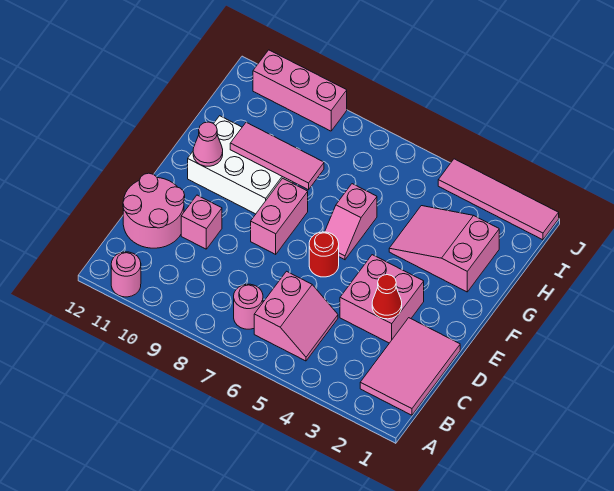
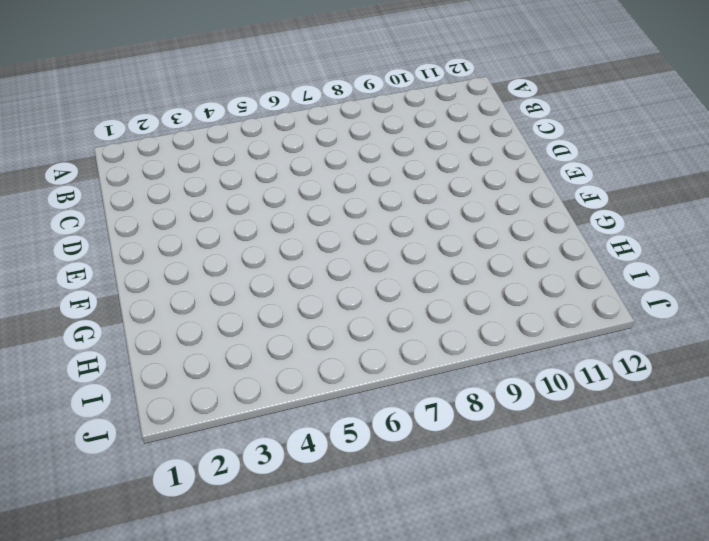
none -> pink round brick A11 level 1
none -> pink tile B1:D2 level 1
none -> pink slope B5:C6 level 1 top 6

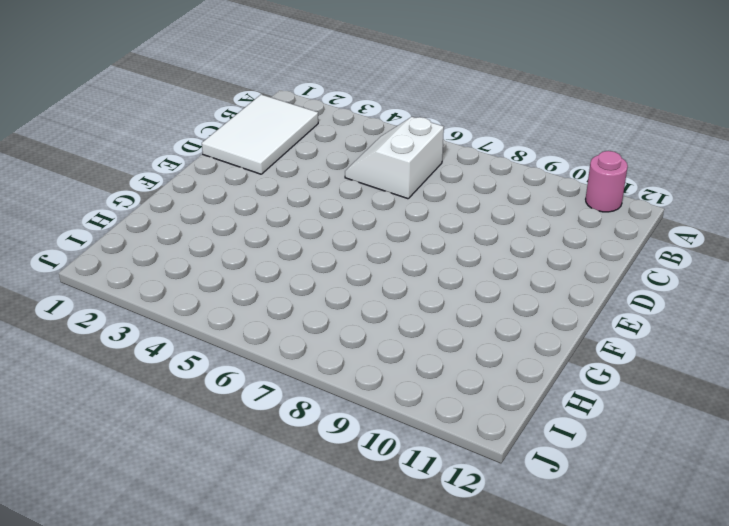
white tile B1:D2 level 1 -> pink tile B1:D2 level 1
white slope B5:C6 level 1 top 6 -> pink slope B5:C6 level 1 top 6
none -> pink round brick B7 level 1
none -> pink round brick C11:D12 level 1
none -> pink brick D3:E4 level 1

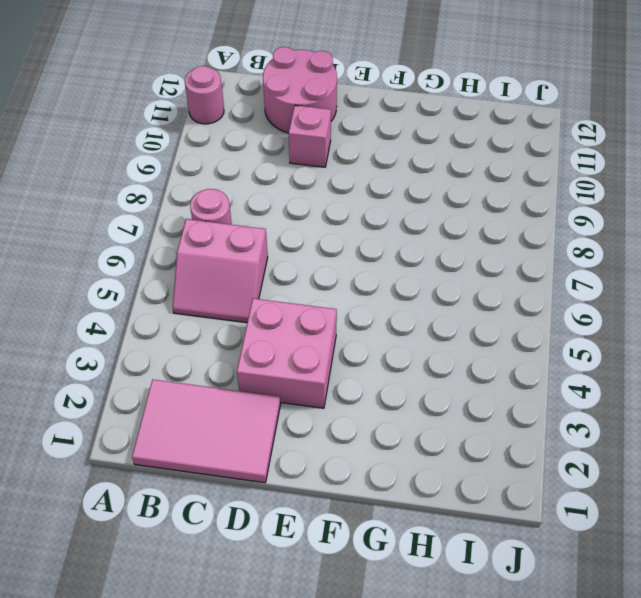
none -> red round brick E6 level 1
none -> pink brick E8:F8 level 1
none -> pink slope F6:G6 level 1 top G

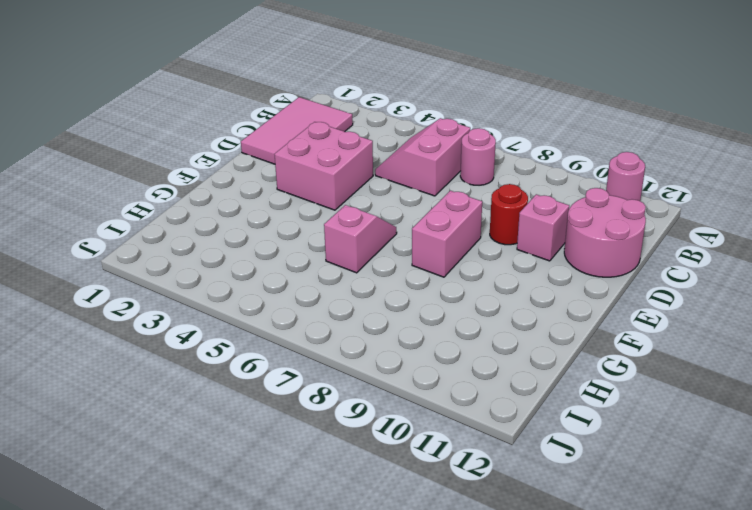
red round brick D9 level 1 -> red round brick E6 level 1
none -> white brick F9:G11 level 1
none -> pink slope G2:H4 level 1 top 2
none -> pink tile J1:J4 level 1

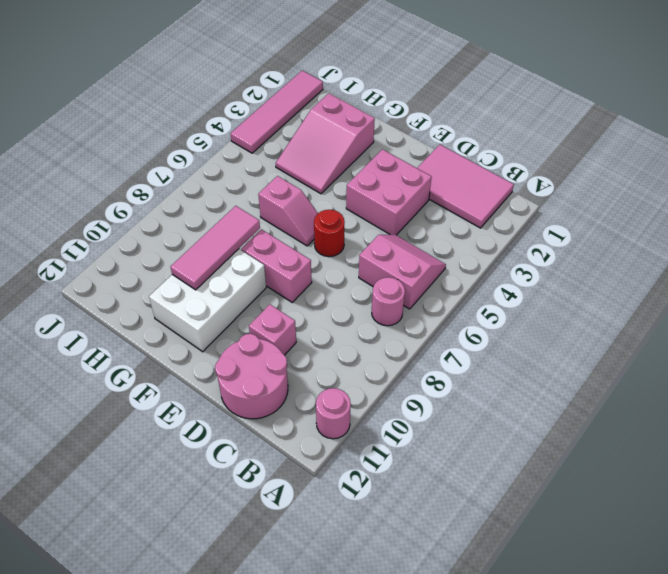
none -> pink brick J9:J11 level 1
none -> red cone D3 level 2
none -> pink cone F11 level 2

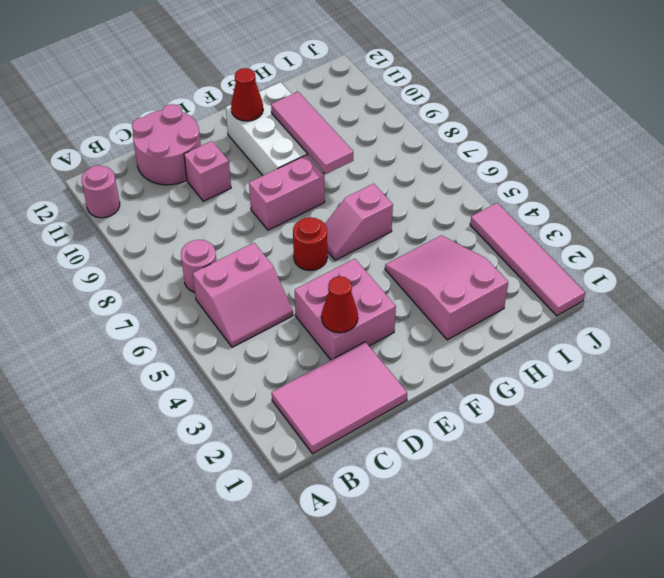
red cone F11 level 2 -> pink cone F11 level 2
none -> pink brick J9:J11 level 1

